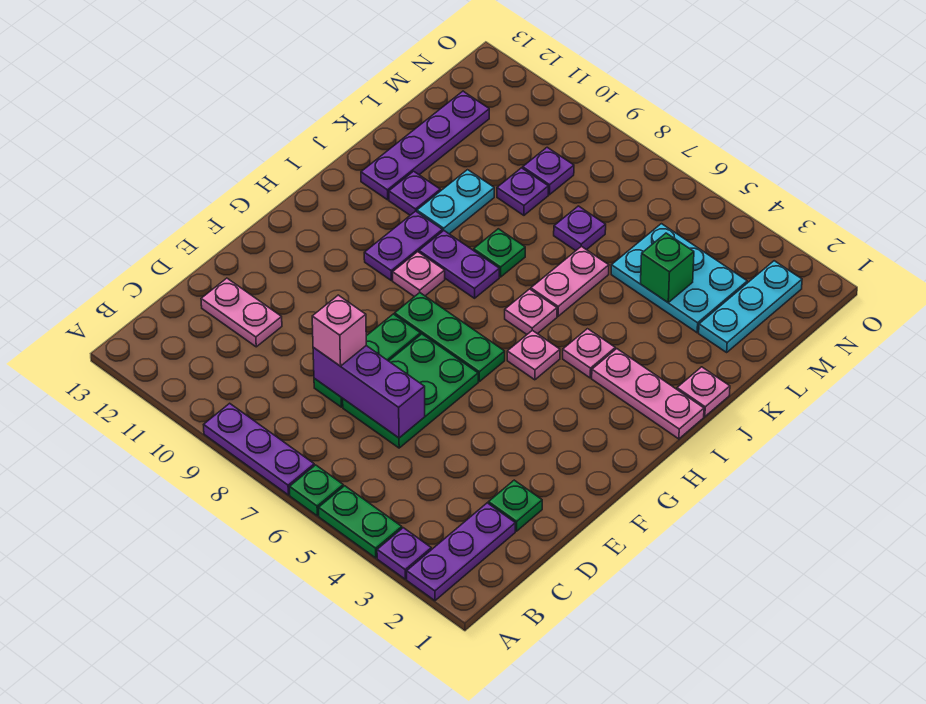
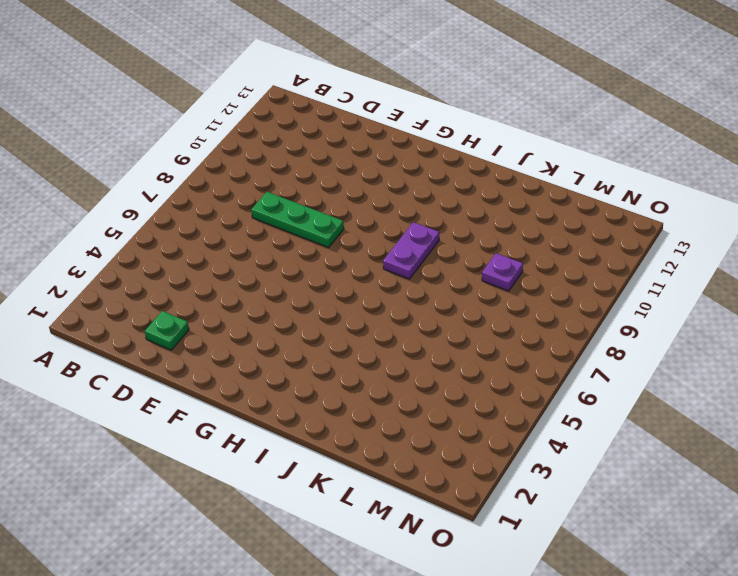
none -> purple plate A2:C2 level 1
none -> purple plate A3 level 1
none -> green plate A4:A5 level 1
none -> green plate A6 level 1

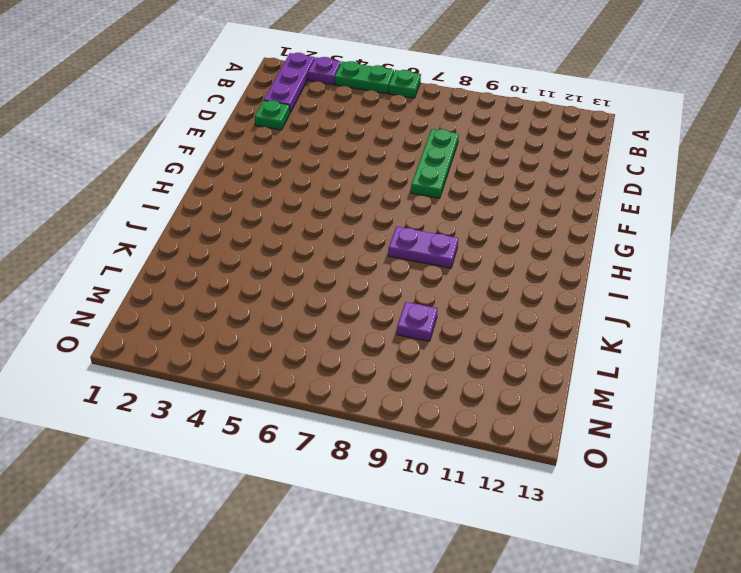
none -> purple plate A7:A9 level 1
none -> green plate D6:F7 level 1
none -> pink plate D11:D12 level 1
none -> green plate G6:G8 level 1

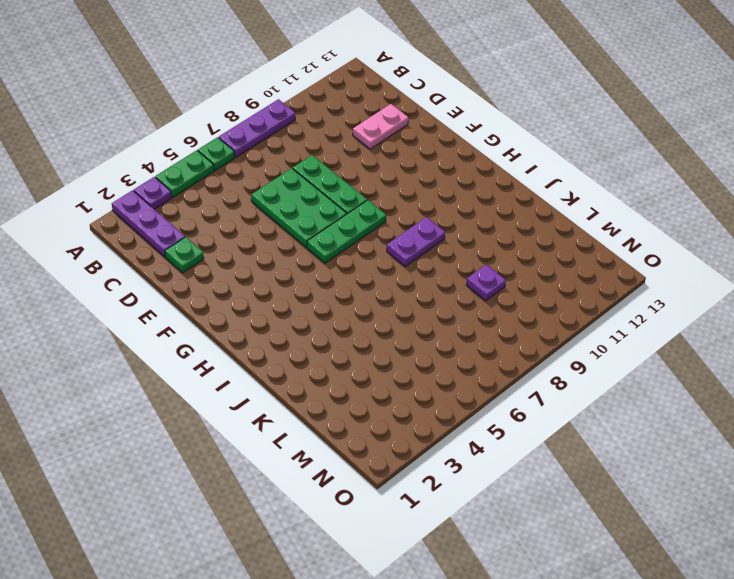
none -> pink plate H5 level 1
none -> pink plate H9 level 1
none -> purple plate H10:I10 level 1
none -> pink plate I1:I3 level 1

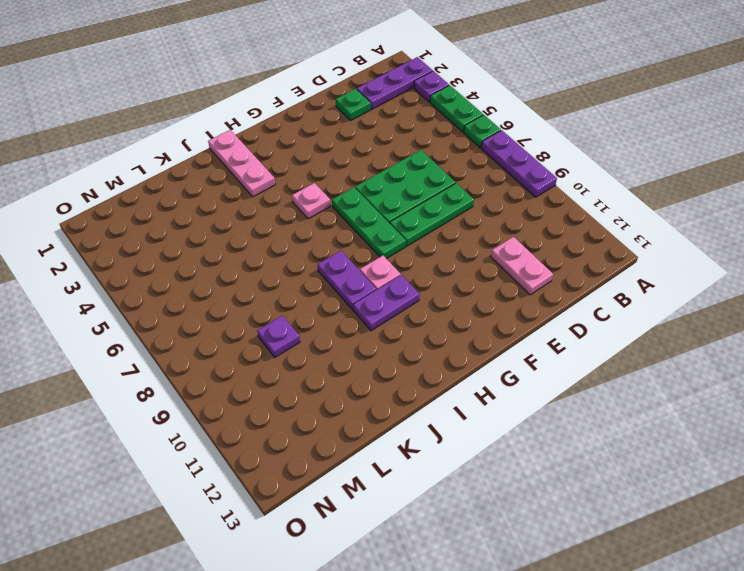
none -> pink plate I4 level 1
none -> pink plate I6 level 1
none -> pink plate J1 level 1
none -> pink plate J6:K6 level 1

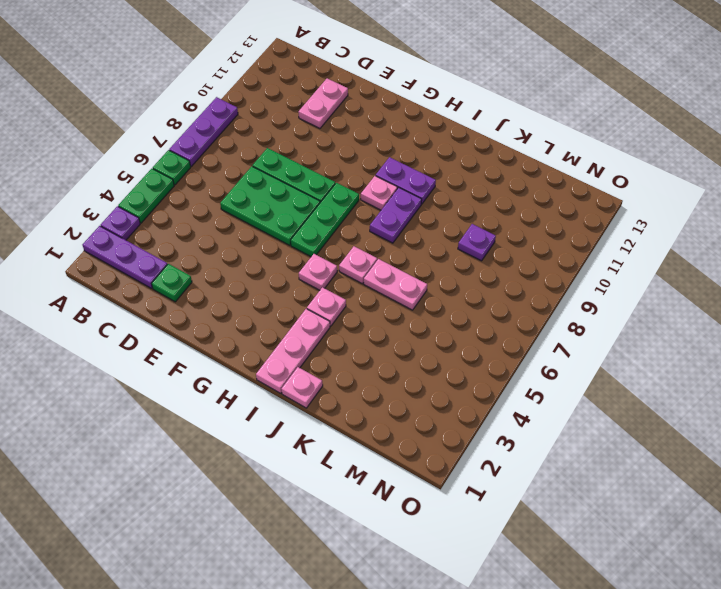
none -> green plate J8 level 1
none -> cyan plate J10:K10 level 1
none -> purple plate J11 level 1
none -> purple plate J12:M12 level 1

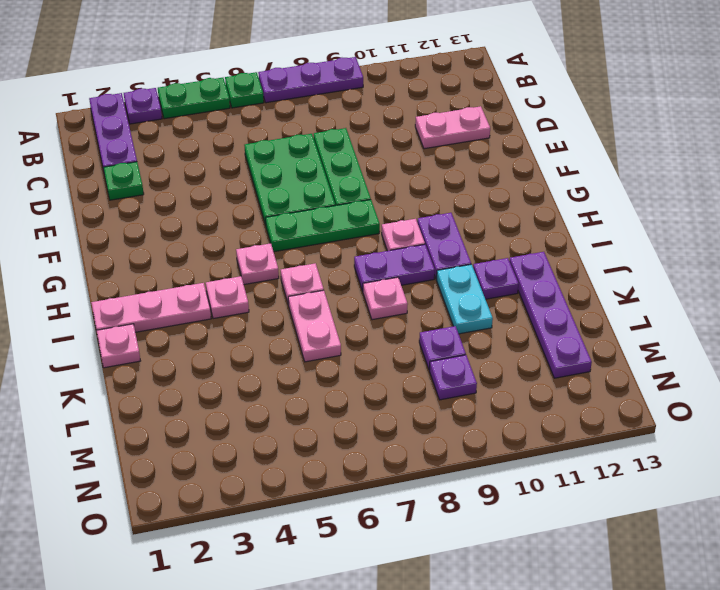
pink plate J8 level 1 -> green plate J8 level 1
none -> cyan plate L2:N2 level 1
none -> cyan plate L3:M5 level 1
none -> purple plate L7 level 1
none -> purple brick D6:D8 level 2

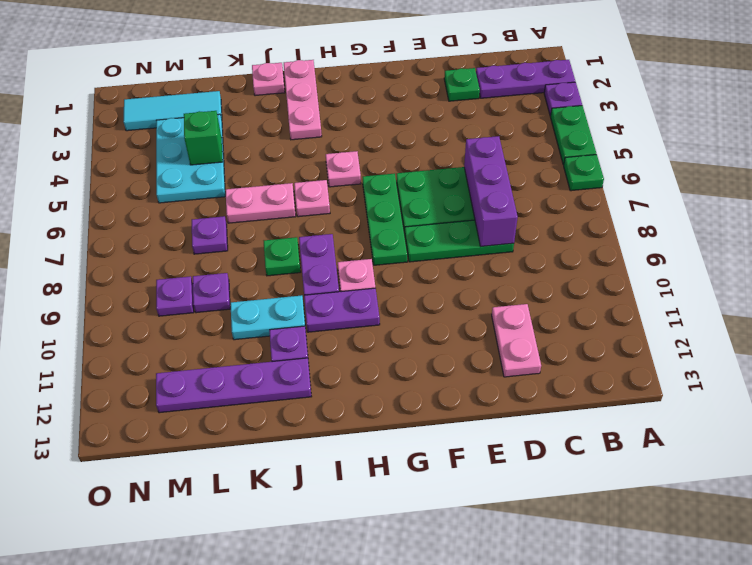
cyan tile L2:N2 level 1 -> cyan plate L2:N2 level 1
none -> purple plate A7:A9 level 1
none -> pink plate I4 level 1
none -> pink brick D8 level 3

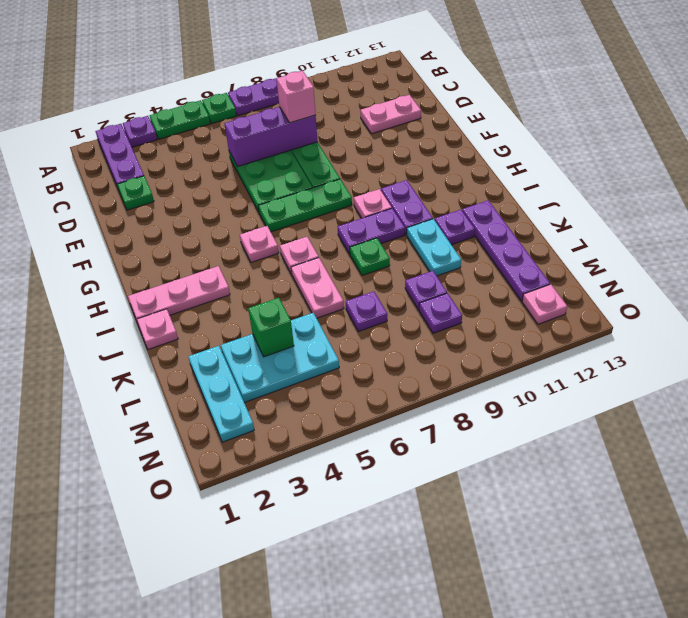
pink plate N12 level 1 -> pink plate I4 level 1

